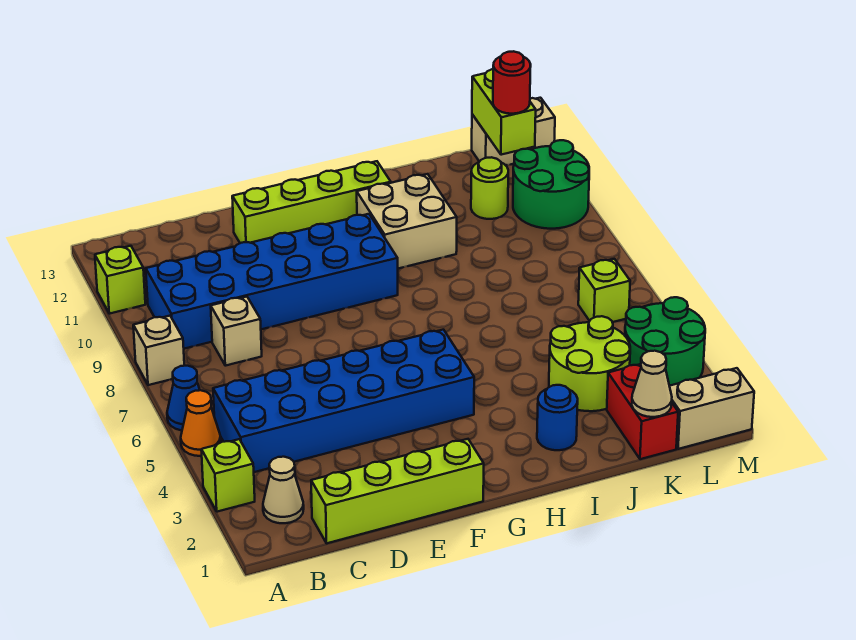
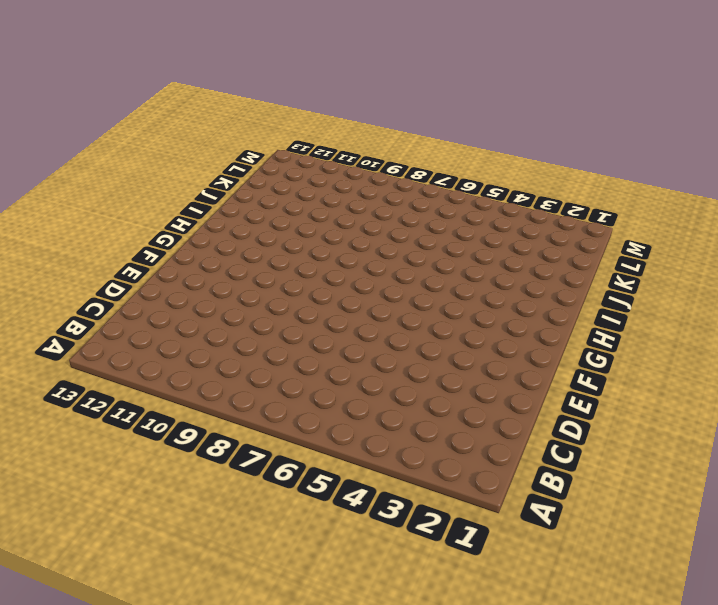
none -> lime brick A3 level 1
none -> orange cone A5 level 1
none -> blue cone A6 level 1

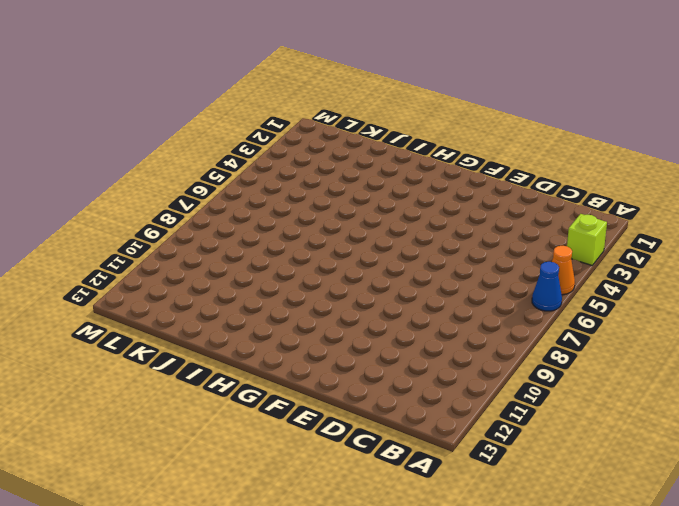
none -> tan brick A8 level 1
none -> lime brick A11 level 1
none -> tan cone B2 level 1

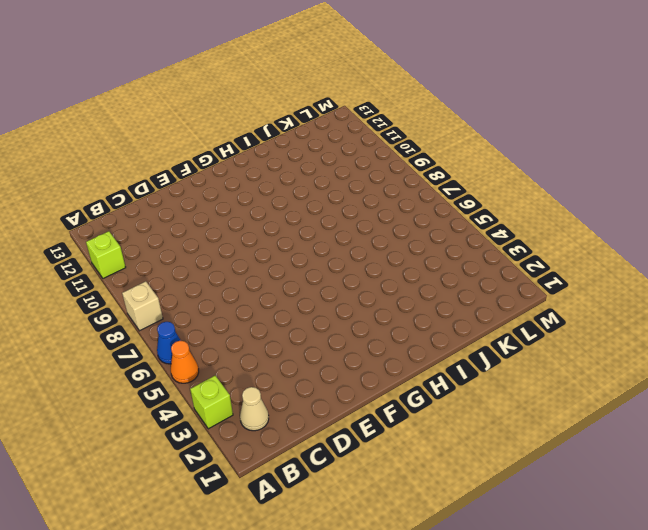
none -> blue brick B4:G5 level 1
none -> blue brick B9:G10 level 1
none -> lime brick C1:F1 level 1

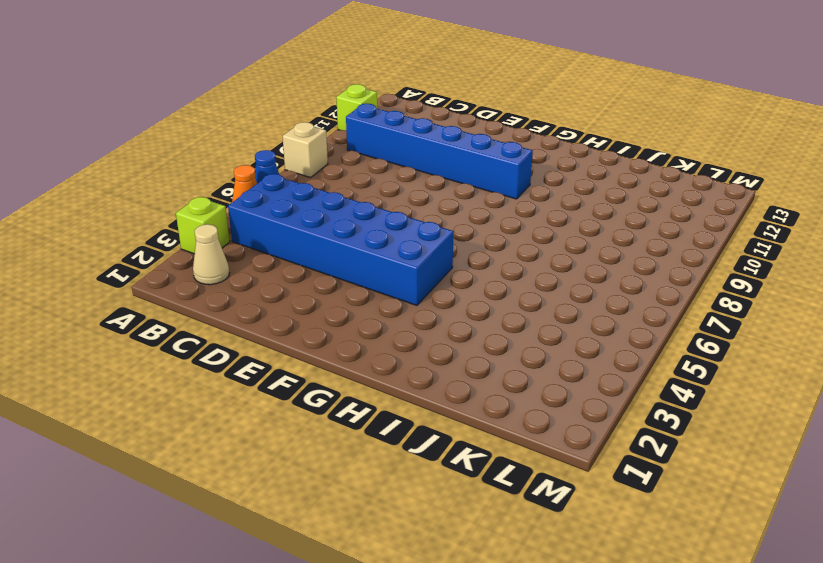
blue brick B10:G10 level 1 -> blue brick B9:G10 level 1
none -> lime brick C1:F1 level 1
none -> tan brick C8 level 1
none -> lime brick E12:H12 level 1

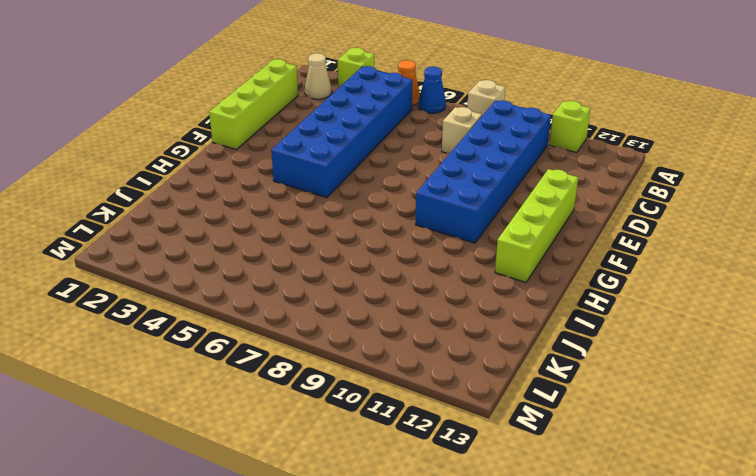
none -> tan brick H10:I11 level 1
none -> blue round brick I2 level 1
none -> lime round brick J3:K4 level 1

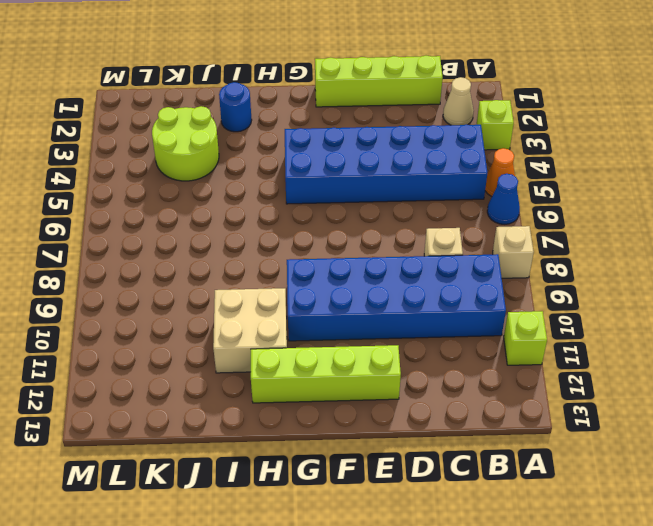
none -> red brick K1:K2 level 1
none -> lime round brick K11 level 1
none -> tan brick L1:M1 level 1

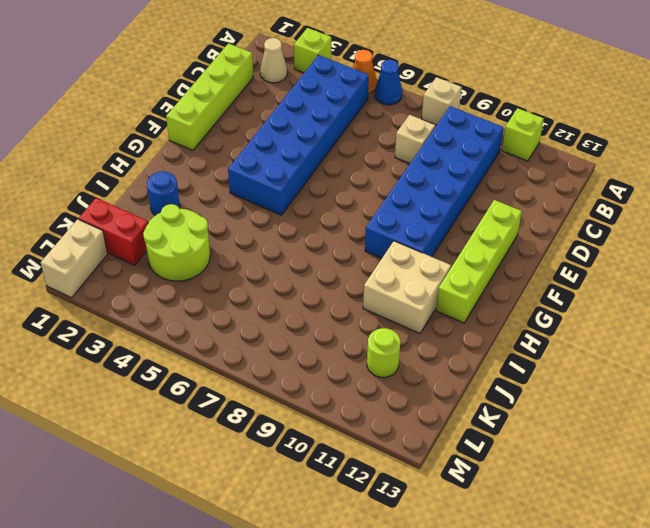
none -> green round brick L3:M4 level 1
none -> lime brick L6 level 1
none -> green round brick L10:M11 level 1

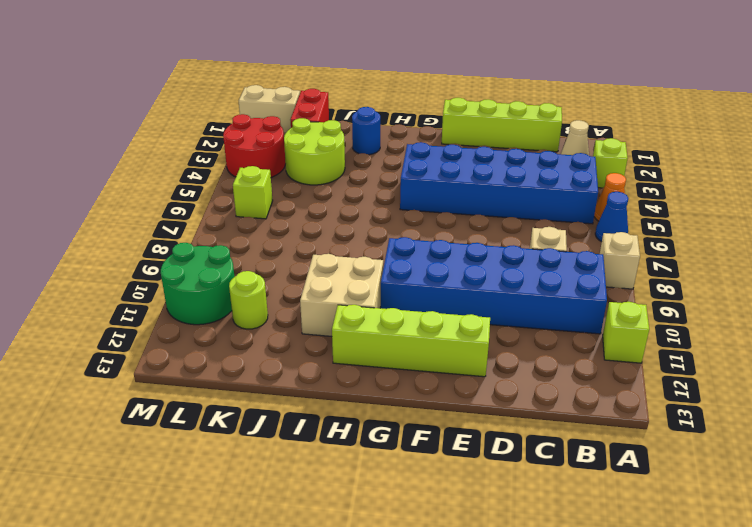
red round brick L3:M4 level 1 -> green round brick L3:M4 level 1
none -> tan brick L13:M13 level 1
none -> tan cone K1 level 2
none -> lime brick L12:L13 level 2

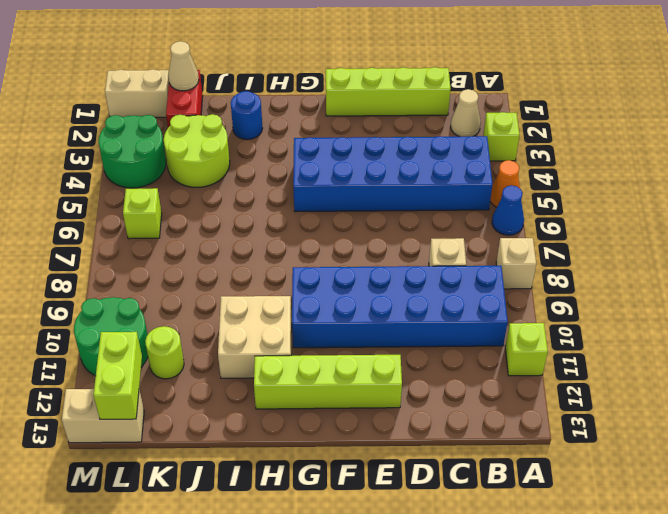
none -> red round brick L12 level 3

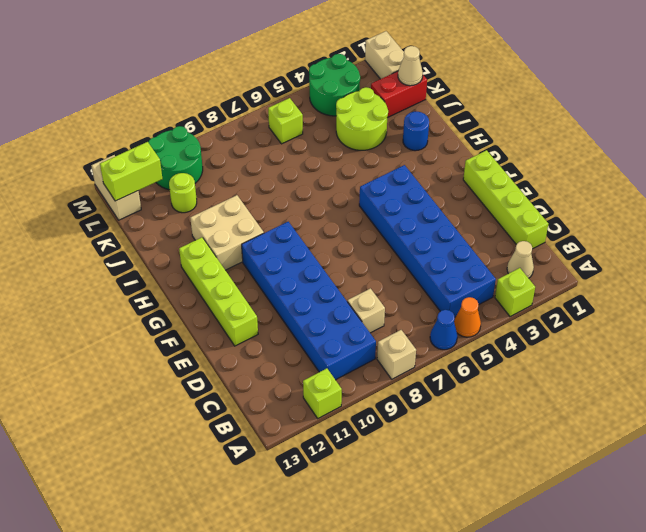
none -> red round brick L12 level 3

